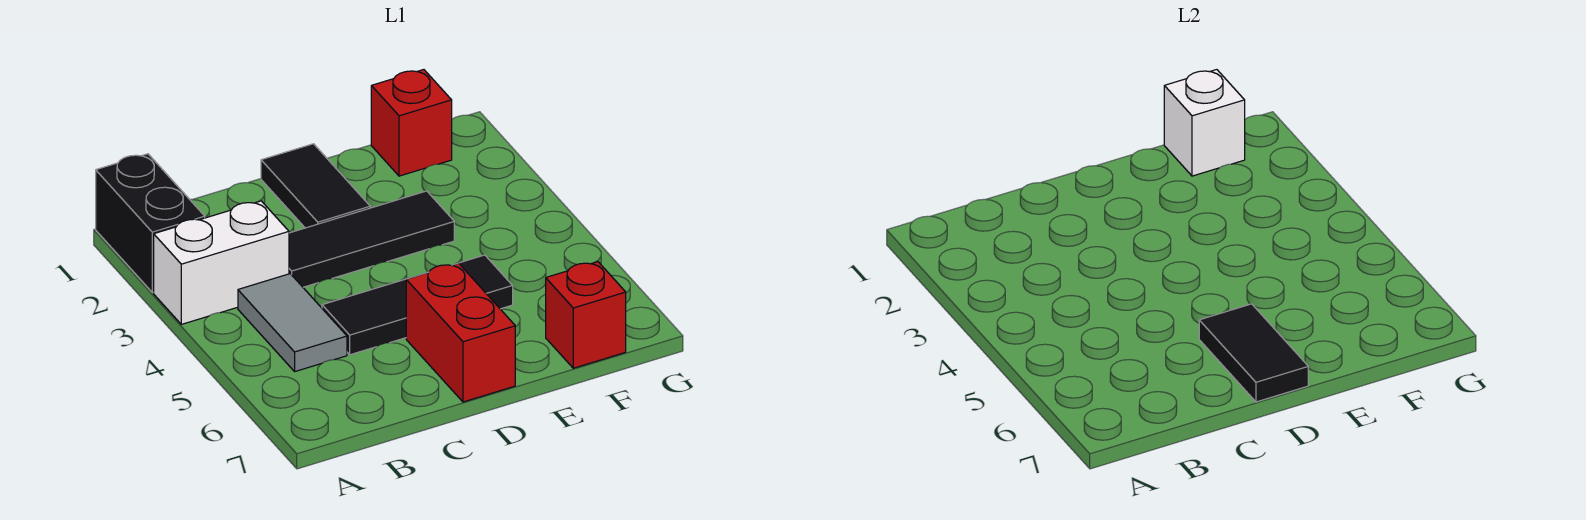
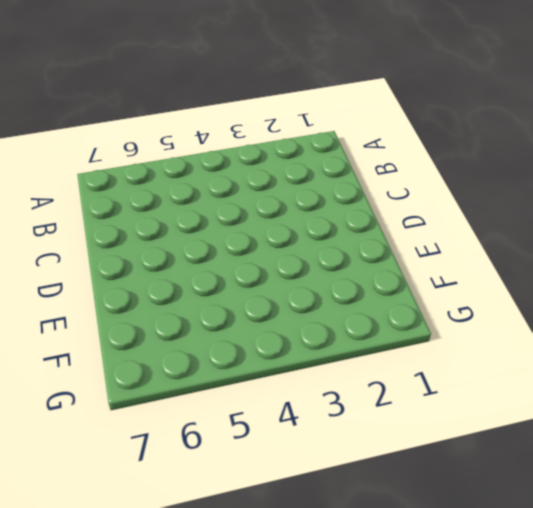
none -> black brick A1:A2 level 1
none -> white brick A3:B3 level 1

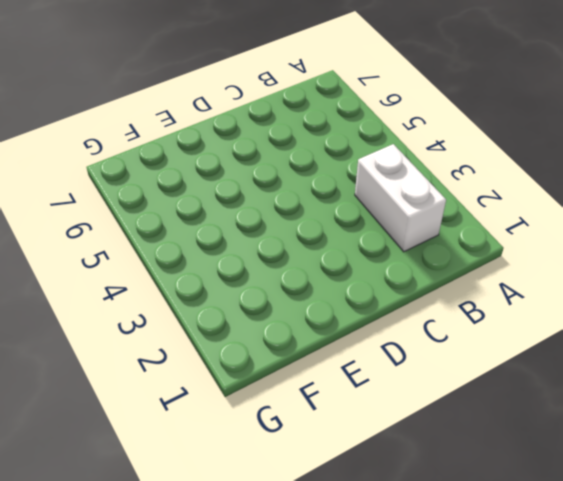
white brick B2:B3 level 1 -> white brick A3:B3 level 1
none -> black brick A1:A2 level 1
none -> grey tile B4:B5 level 1

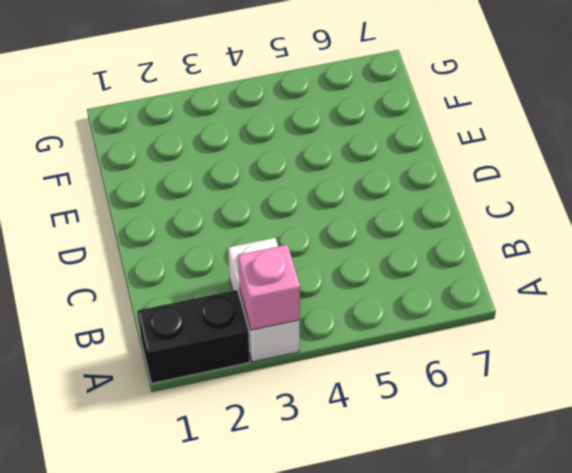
pink brick A3 level 2 -> none
none -> grey tile B4:B5 level 1
none -> black tile C3:E3 level 1

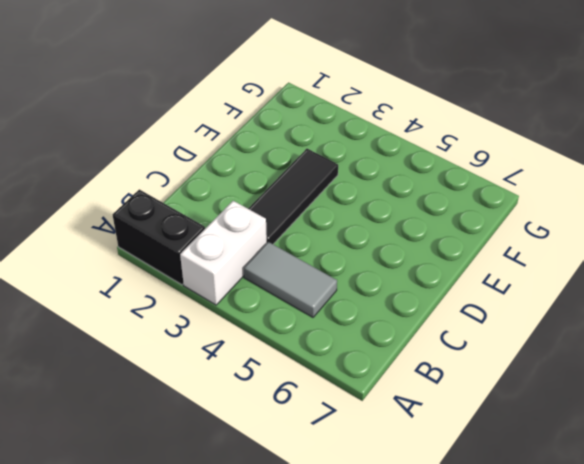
none -> black tile C5:E5 level 1
none -> black tile D1:D2 level 1

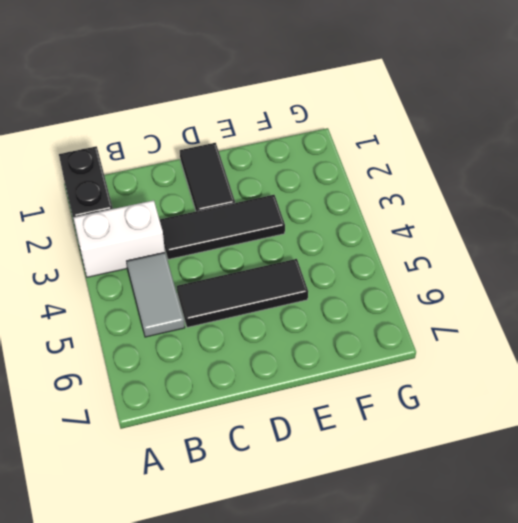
none -> red brick D6:D7 level 1
none -> red brick F1 level 1

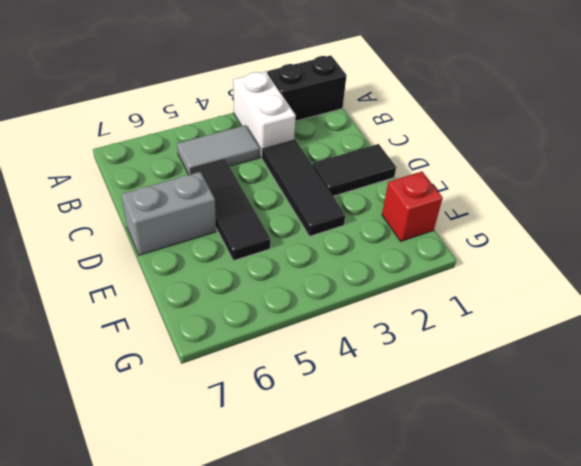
grey brick D6:D7 level 1 -> red brick D6:D7 level 1
none -> red brick F7 level 1
none -> black tile D6:D7 level 2

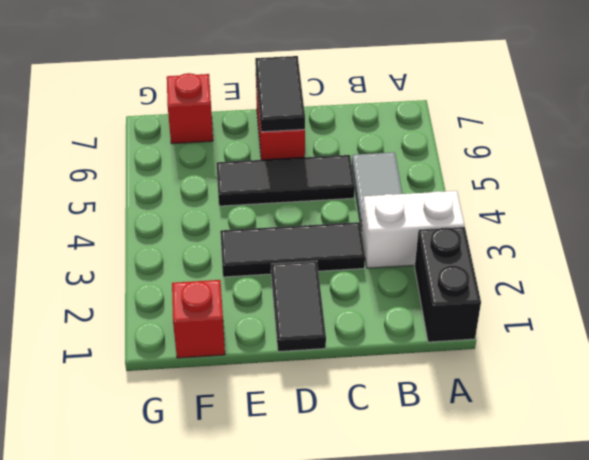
none -> white brick F1 level 2

